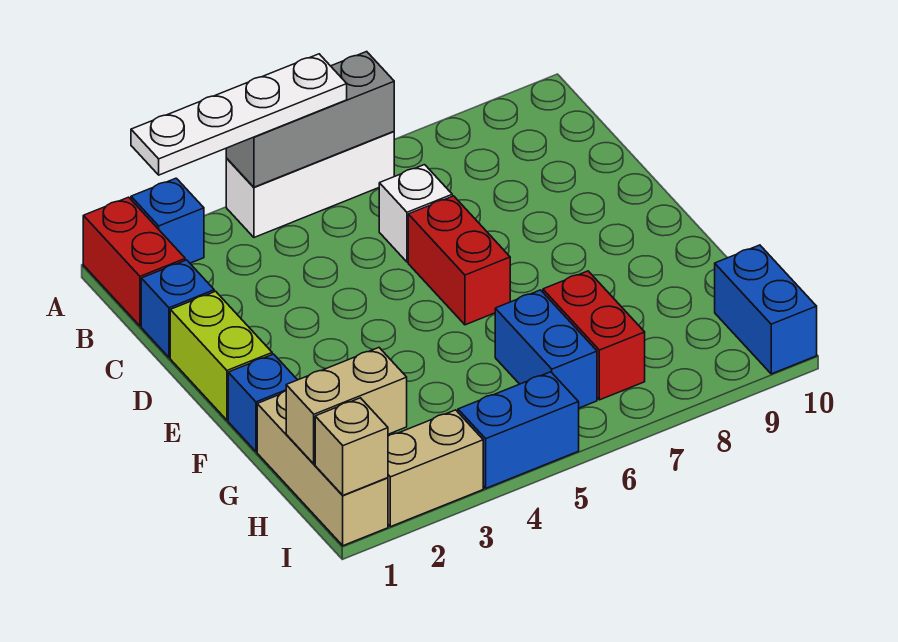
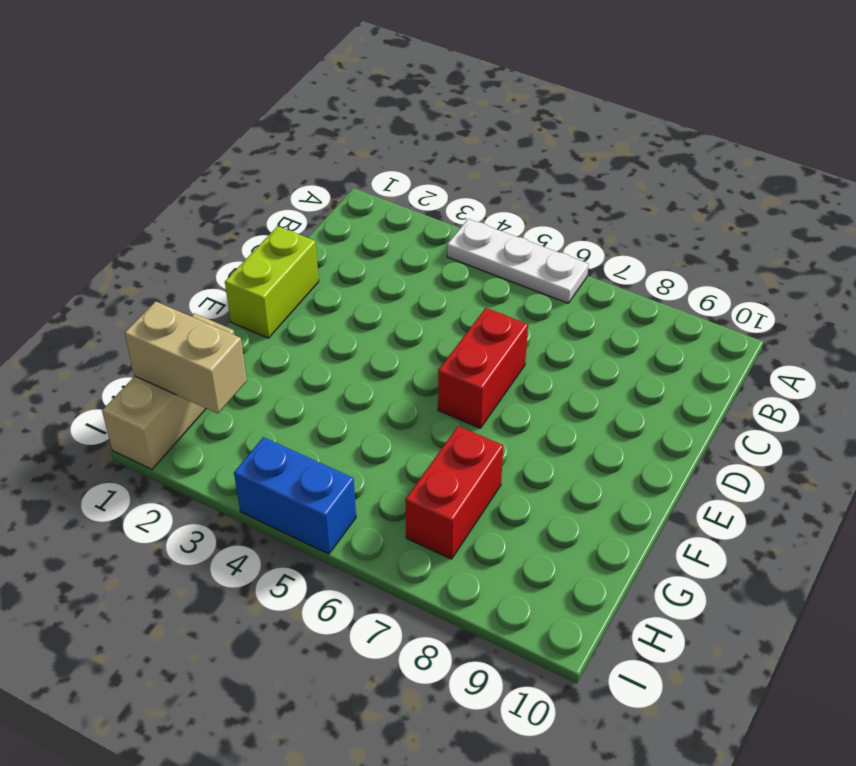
white plate A4:A6 level 1 -> white brick A4:A6 level 1
none -> red brick A1:B1 level 1
none -> blue brick A2 level 1
none -> blue brick C1 level 1

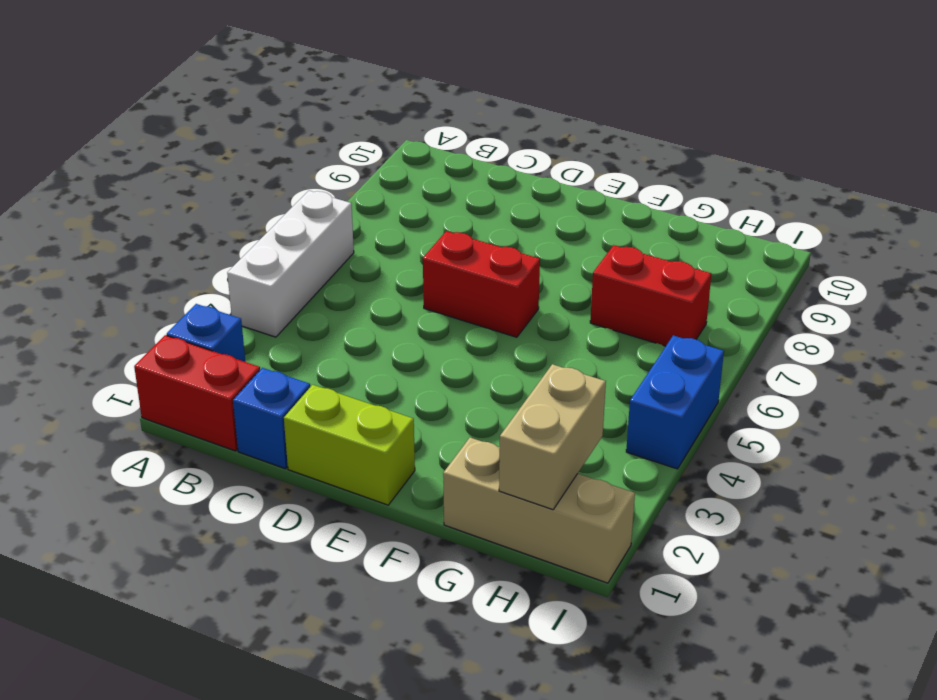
none -> white brick C6 level 1
none -> blue brick F1 level 1
none -> blue brick G6:H6 level 1

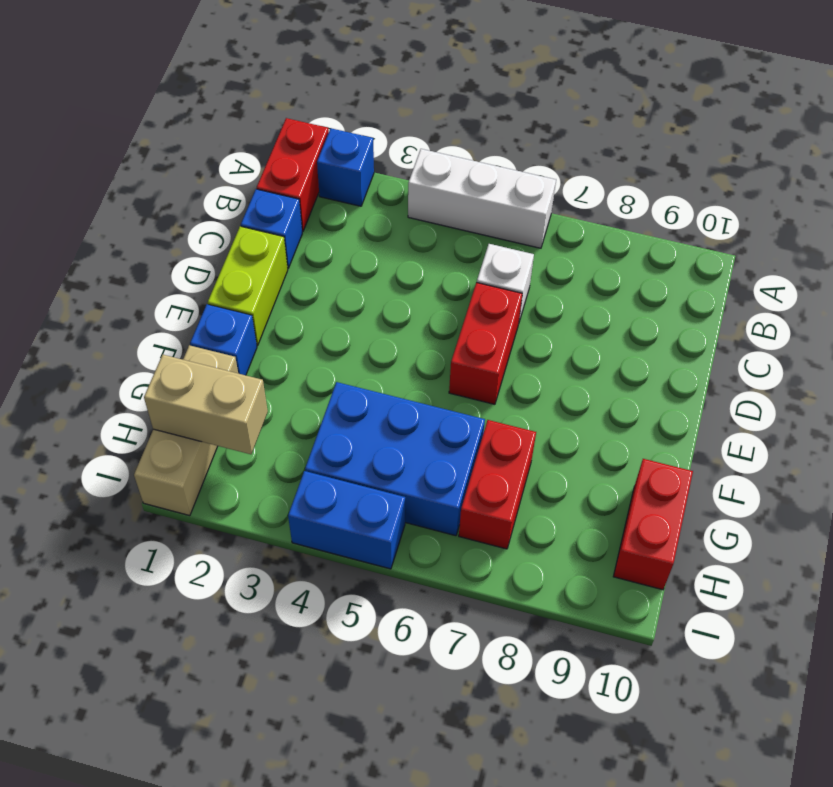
blue brick G4:H6 level 1 -> blue brick G6:H6 level 1
red brick G10:H10 level 1 -> blue brick H10:I10 level 1
none -> tan brick I2:I3 level 1
none -> grey brick A4:A6 level 2
none -> tan brick I1 level 2

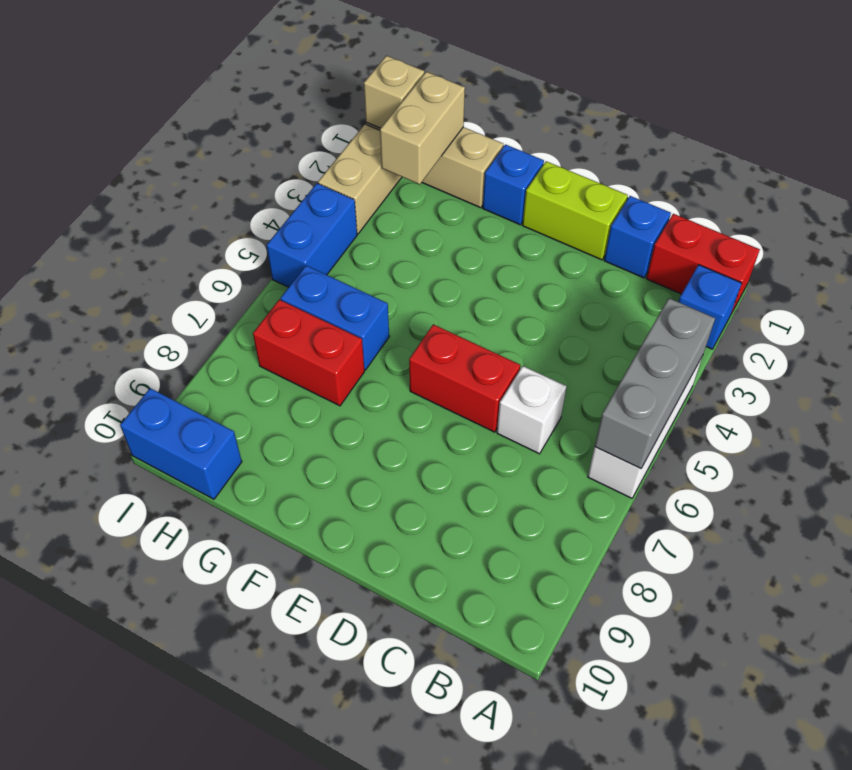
none -> white plate A2:A5 level 3

